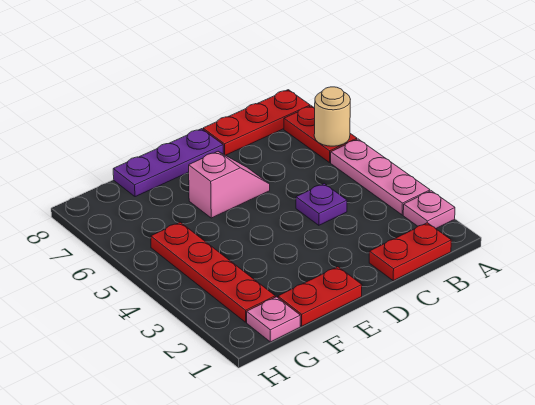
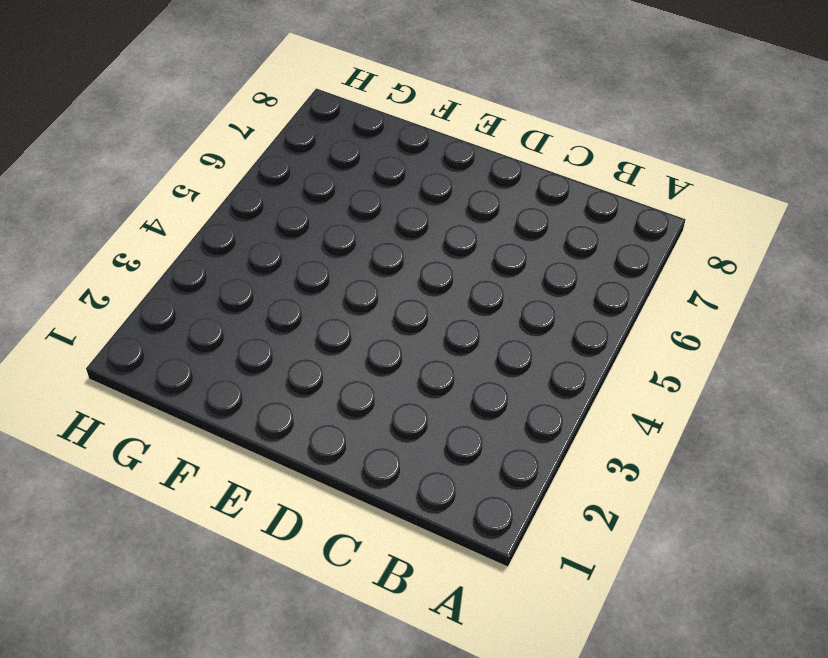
none -> pink plate A2 level 1
none -> pink plate A3:A5 level 1
none -> red plate A6:A7 level 1

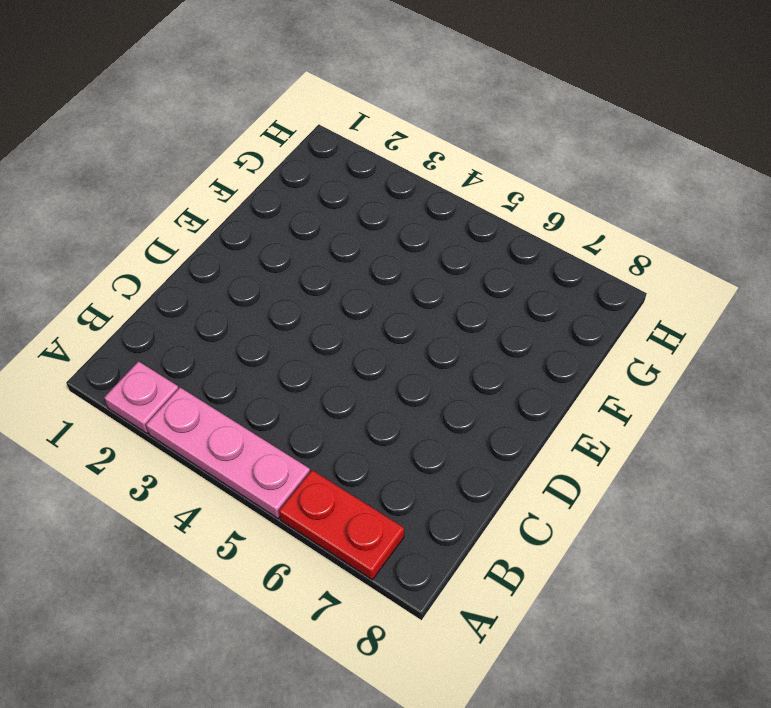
none -> red plate A8:C8 level 1
none -> red plate B1:C1 level 1
none -> purple plate C4 level 1

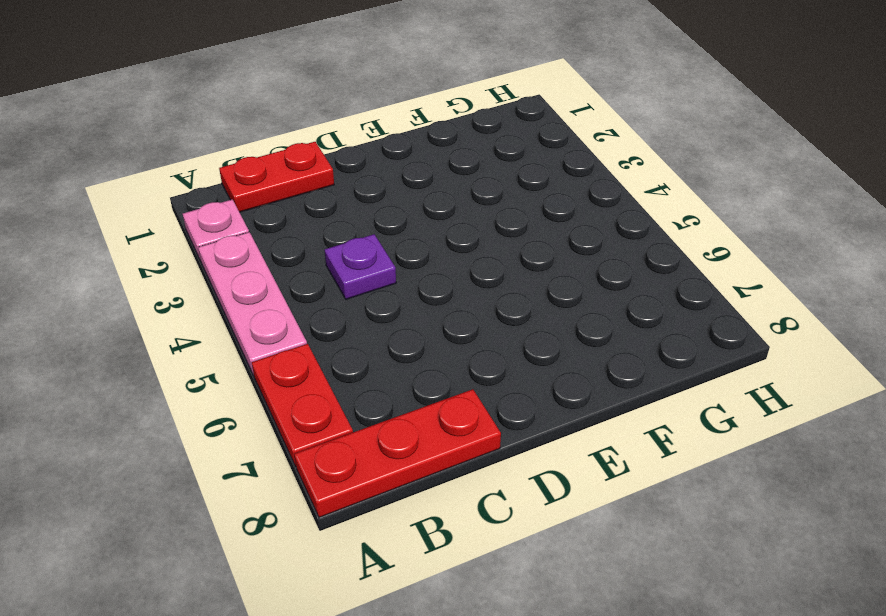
none -> pink slope D6:E6 level 1 top E
none -> purple plate D8:F8 level 1
none -> red plate E1:F1 level 1

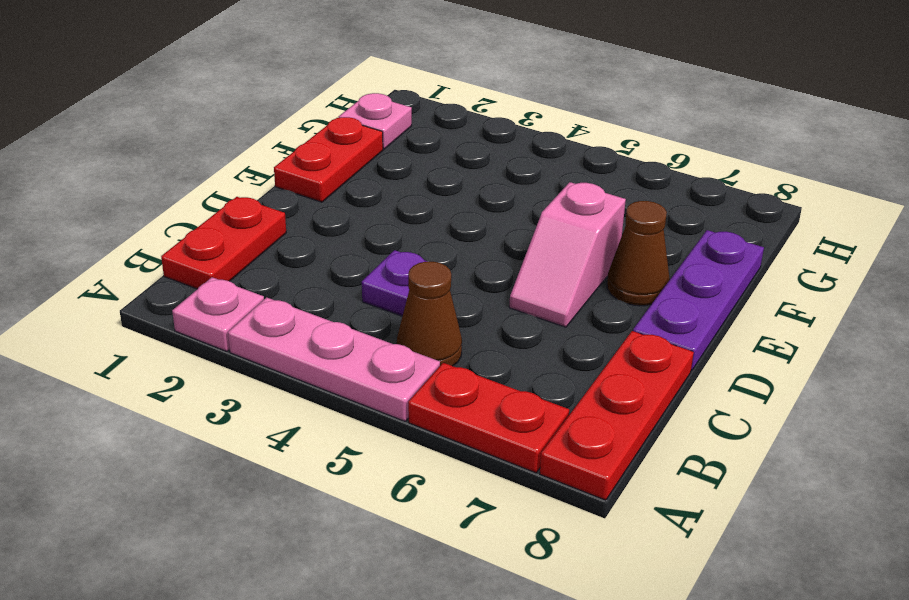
brown cone B5 level 1 -> none
brown cone E7 level 1 -> none
none -> red plate G2:G5 level 1
none -> tan round brick A6 level 2

